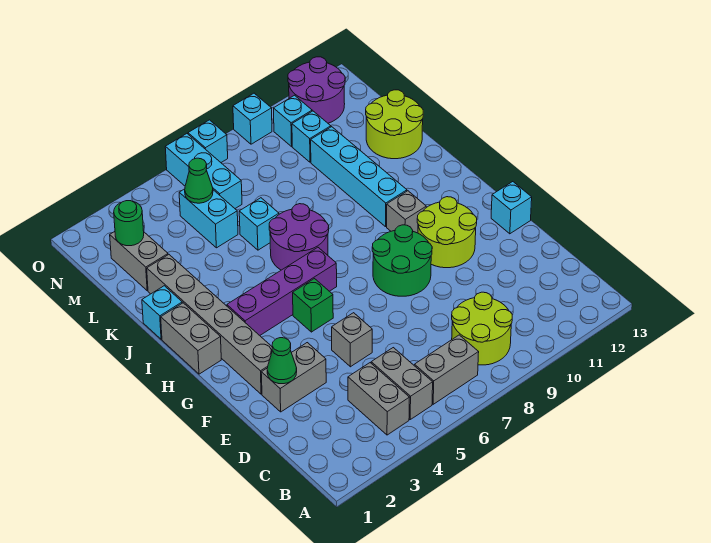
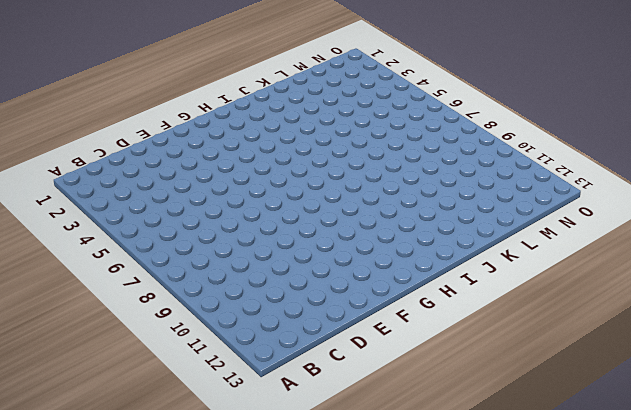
none -> grey brick B4:C4 level 1
none -> grey brick B5:C5 level 1
none -> grey brick B6:B7 level 1
none -> lime round brick B8:C9 level 1

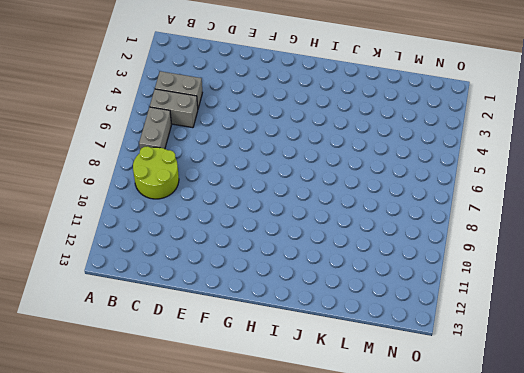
none -> grey brick E2:E3 level 1
none -> grey brick E5 level 1
none -> grey brick F2:K2 level 1
none -> green round brick F8:G9 level 1

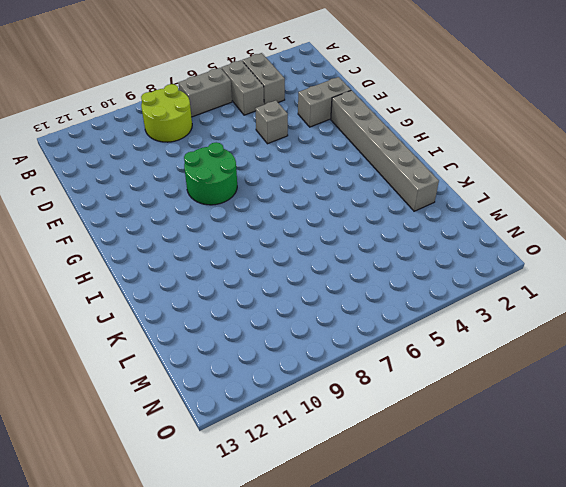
none -> lime round brick F10:G11 level 1
none -> cyan brick F13 level 1
none -> green brick G5 level 1
none -> grey brick H1:I1 level 1

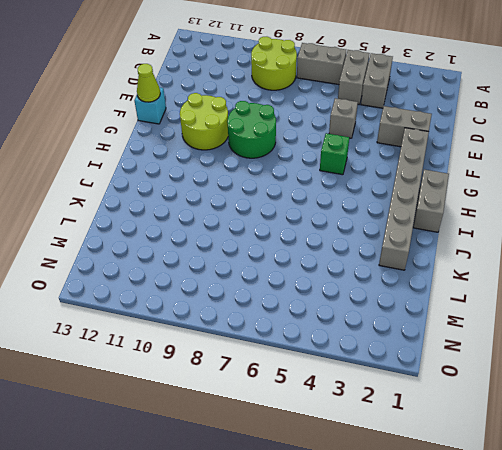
lime cone F13 level 2 -> none
none -> purple brick H3:H6 level 1
none -> grey brick H10 level 1
none -> purple round brick I6:J7 level 1
none -> cyan brick I10:L10 level 1

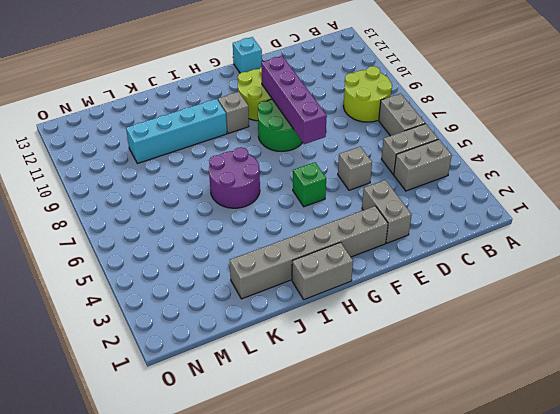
purple brick F7:F10 level 2 -> purple brick H3:H6 level 1
none -> cyan brick J1 level 1
none -> cyan brick K6 level 1
none -> lime round brick K12:L13 level 1
none -> grey brick L2:M2 level 1

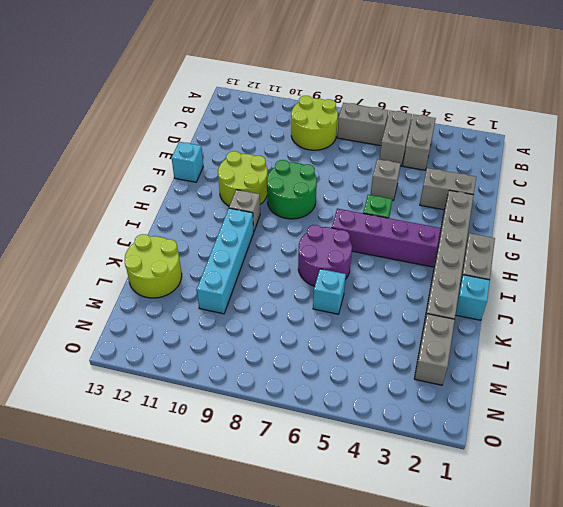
none -> cyan brick L5:M5 level 1
none -> cyan brick M6:O6 level 1
none -> cyan brick M10 level 1
none -> cyan brick N10 level 1

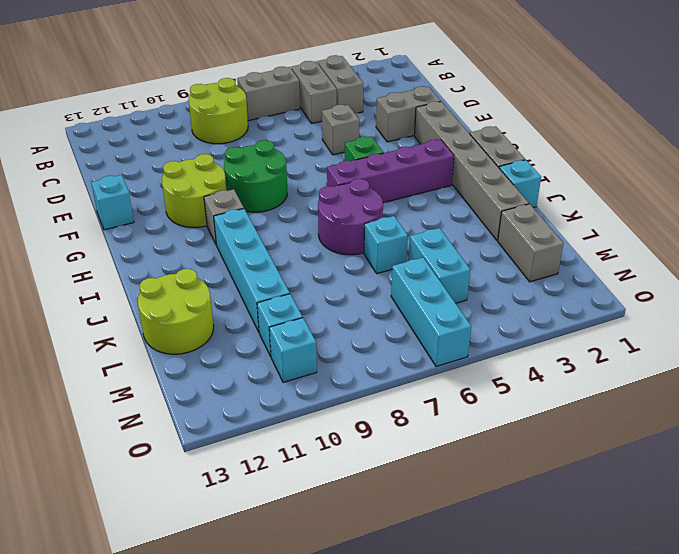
none -> purple round brick N11:O12 level 1
none -> cyan brick O7 level 1
none -> cyan brick O9 level 1
none -> green cone E2 level 2

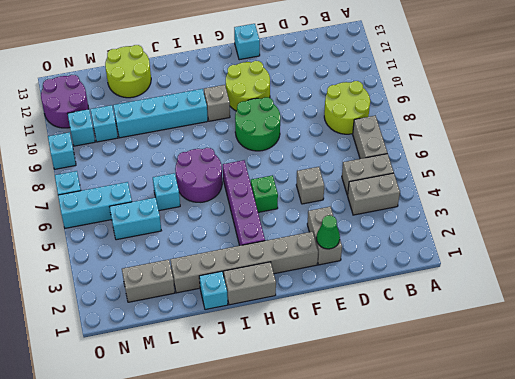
none -> green round brick M2 level 2
none -> green cone M5 level 2

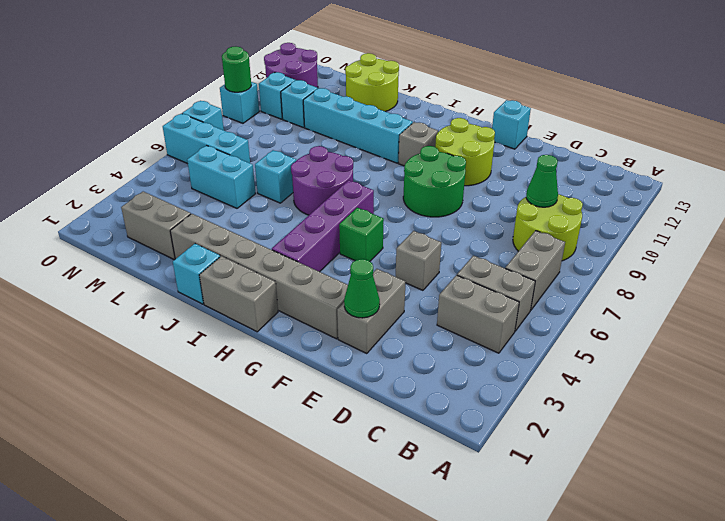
green cone C9 level 2 -> green cone M5 level 2
green round brick O9 level 2 -> green round brick M2 level 2

